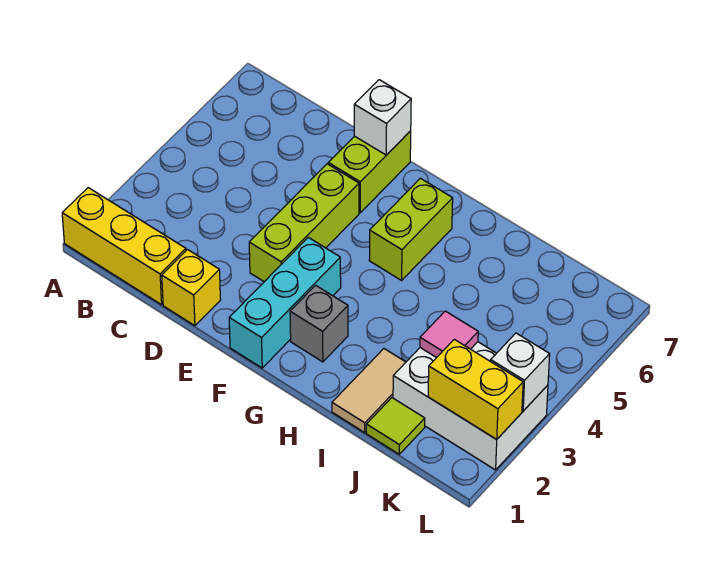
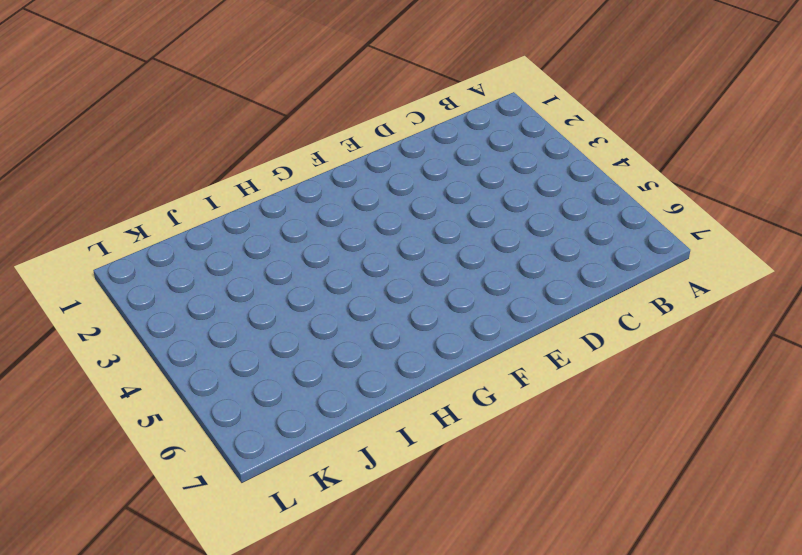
none -> yellow brick A1:C1 level 1
none -> yellow brick D1 level 1
none -> lime brick E3:E5 level 1

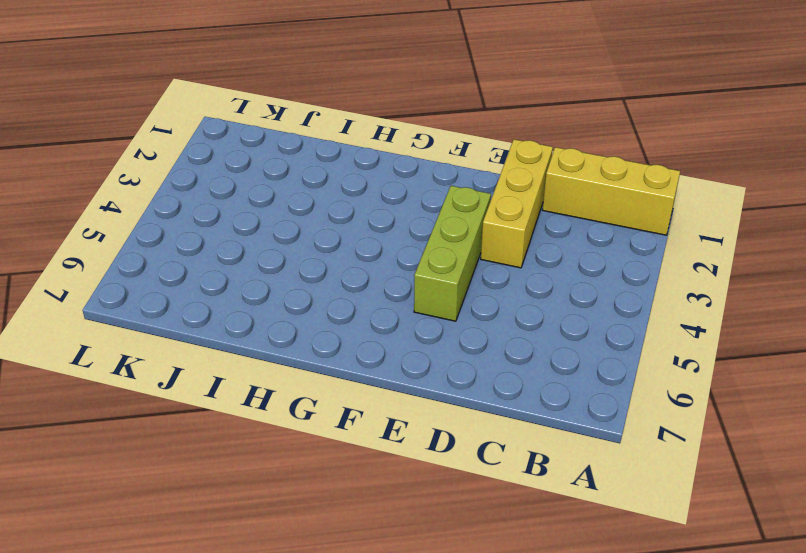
yellow brick D1:D3 level 1 -> yellow brick D1 level 1
none -> lime brick E6:E7 level 1
none -> cyan brick F1:F3 level 1
none -> grey brick G2 level 1

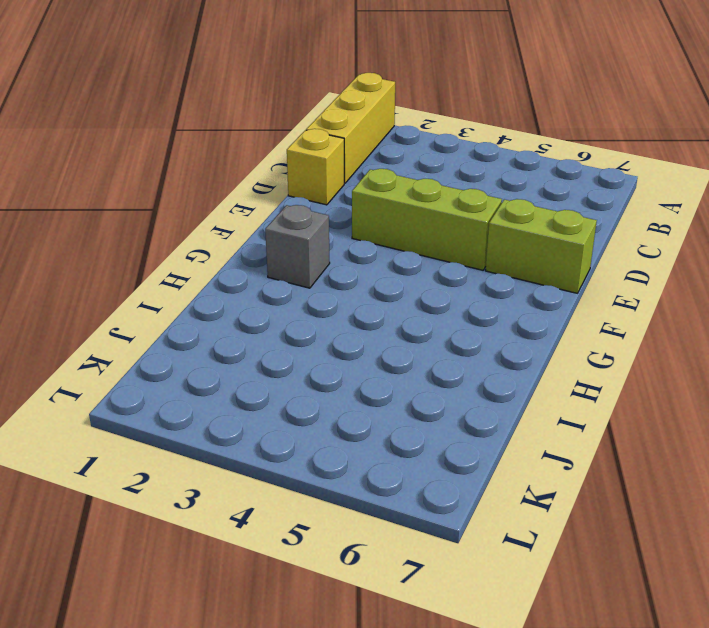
none -> cyan brick F1:F3 level 1
none -> lime brick G5:G6 level 1
none -> tan tile I1:I2 level 1

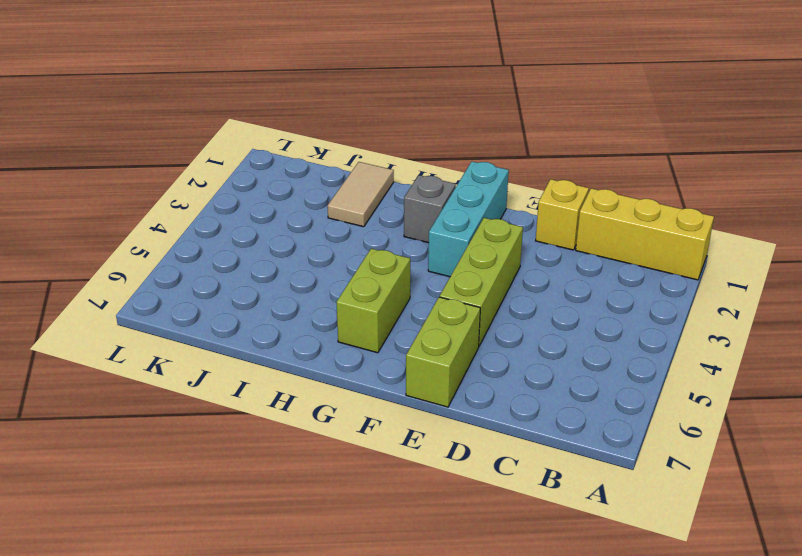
none -> lime tile J1 level 1
none -> white brick J2:L3 level 1
none -> white brick E7 level 2

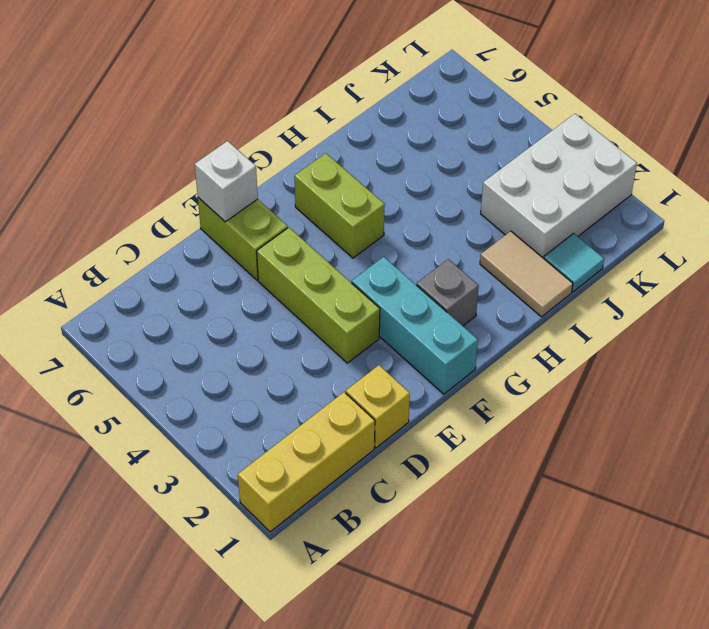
cyan tile J1 level 1 -> lime tile J1 level 1
none -> pink tile J3 level 2
none -> yellow brick K2:L2 level 2
none -> white brick L3 level 2

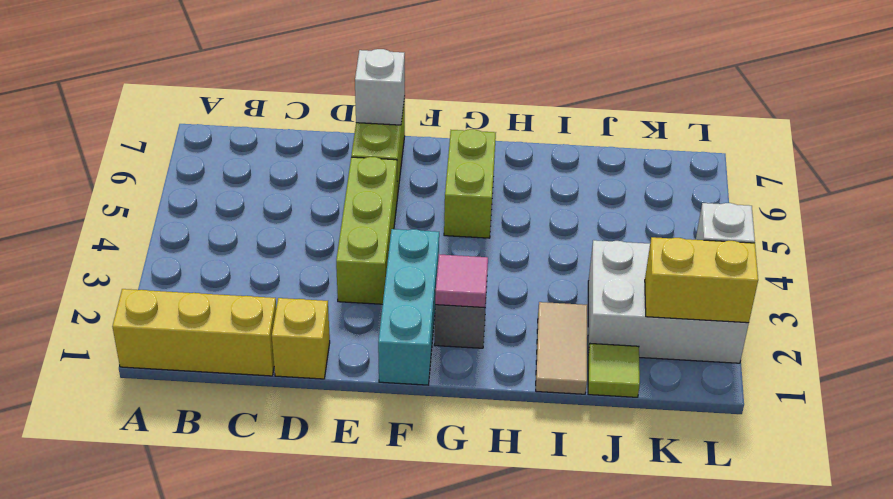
pink tile G2 level 2 -> pink tile J3 level 2

